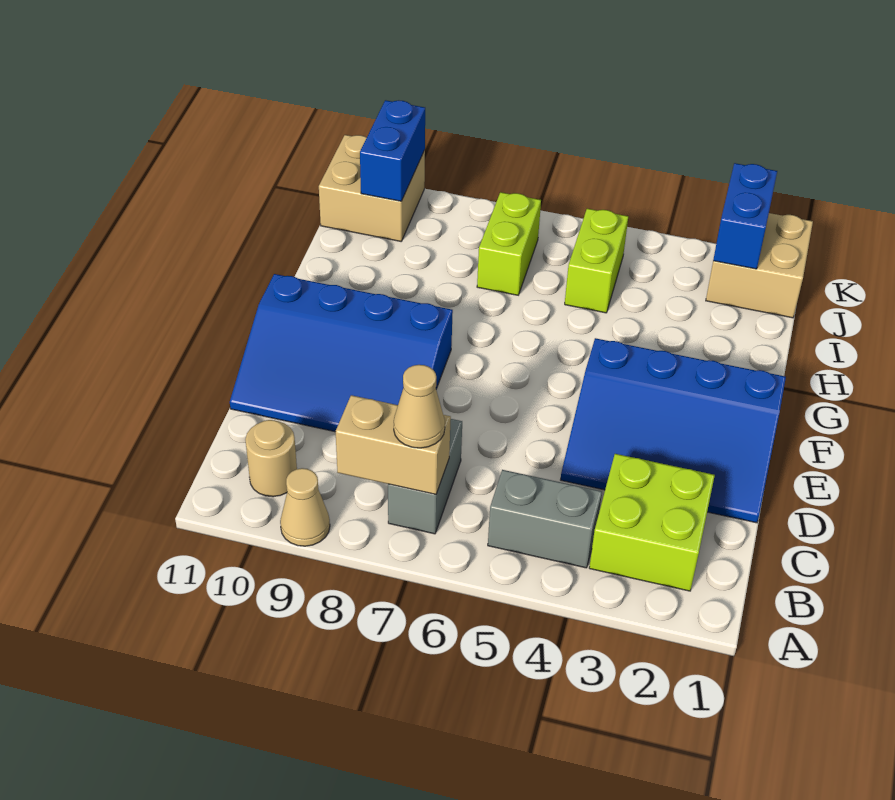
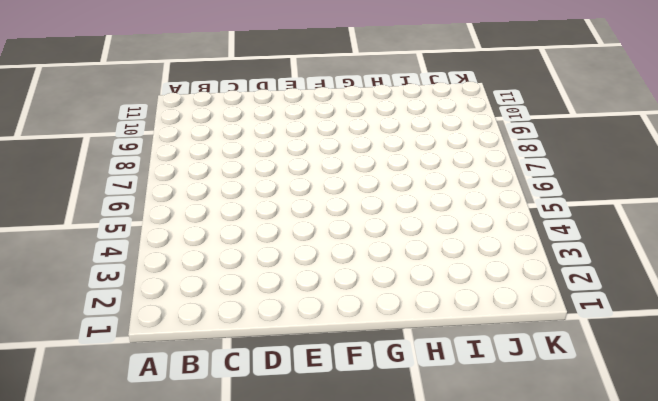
none -> tan cone A9 level 1
none -> lime brick B2:C3 level 1
none -> grey brick B4:B5 level 1

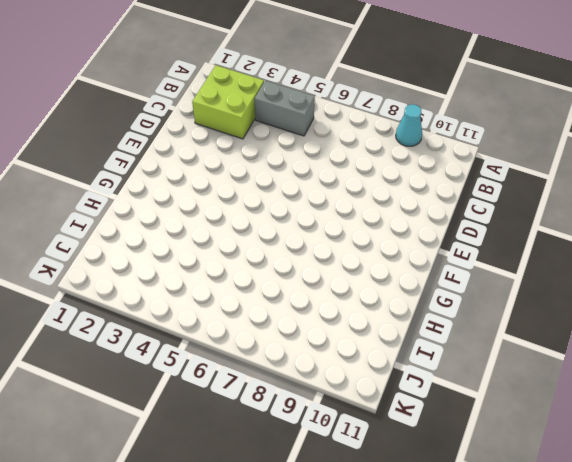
cyan cone A9 level 1 -> tan cone A9 level 1
none -> grey brick B7:C7 level 1
none -> tan round brick B10 level 1
none -> blue slope D1:F4 level 1 top F

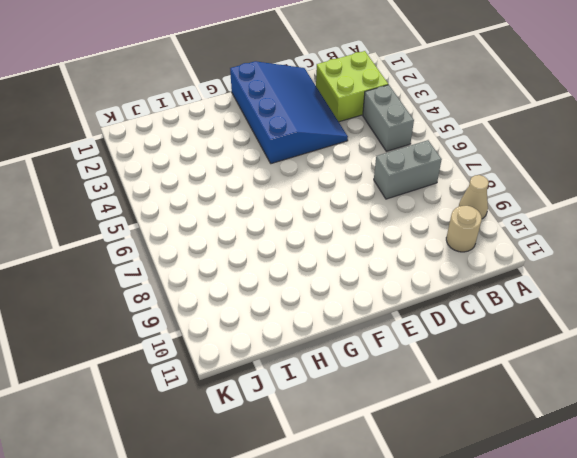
none -> blue slope D8:F11 level 1 top F
none -> lime brick I5:J5 level 1
none -> lime brick I7:J7 level 1

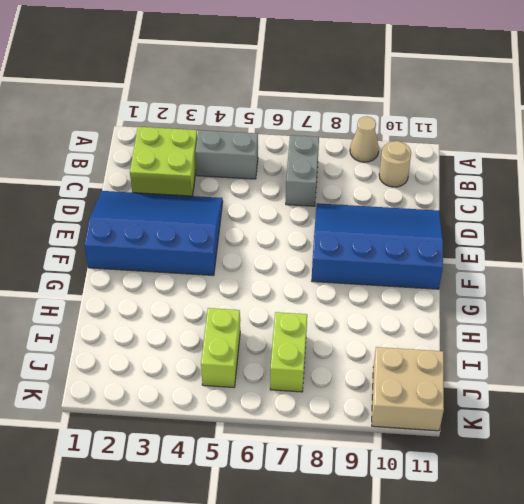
none -> tan brick J1:K2 level 1
none -> tan brick B7:B8 level 2
none -> blue brick J2:K2 level 2

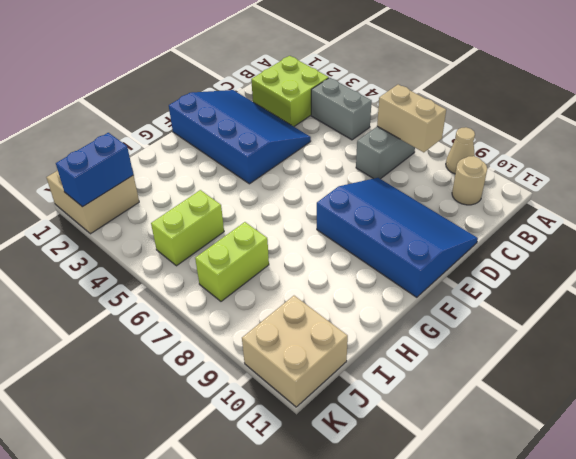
none -> blue brick J10:K10 level 2
none -> tan cone B7 level 3

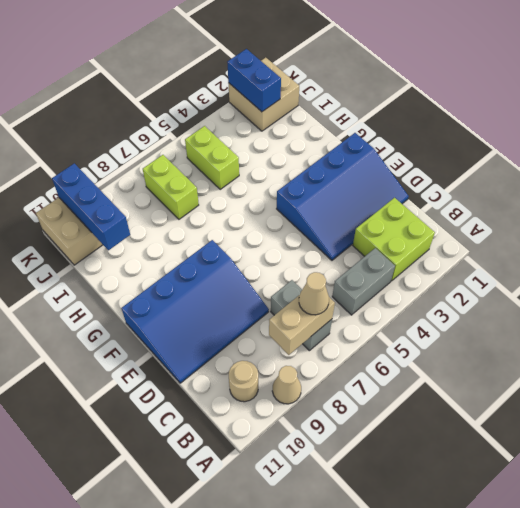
blue brick I10:K10 level 2 -> blue brick J10:K10 level 2

